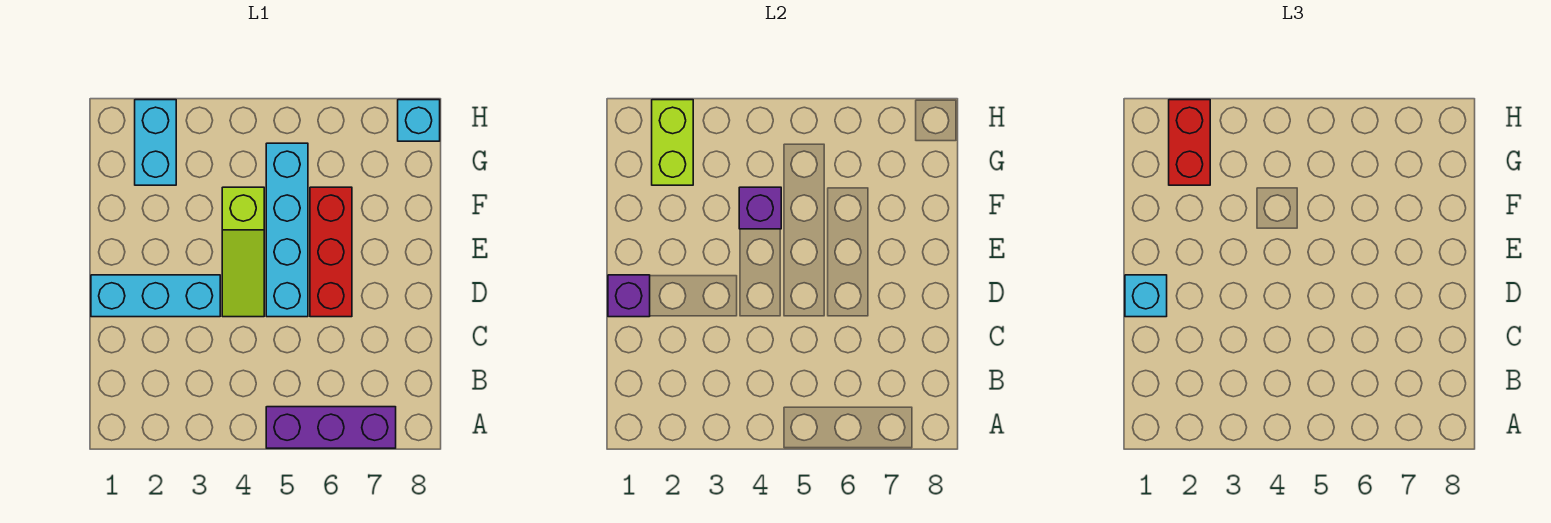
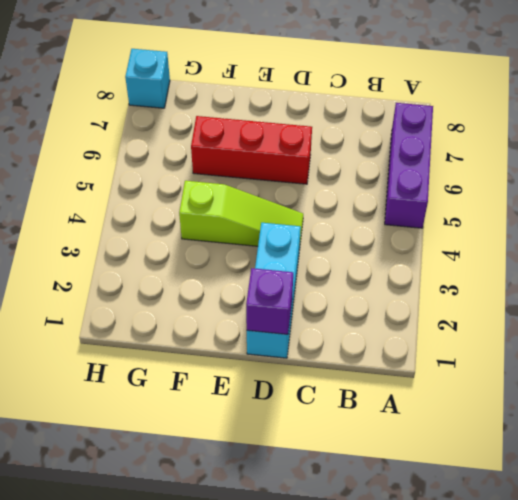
none -> cyan brick D5:G5 level 1
none -> cyan brick G2:H2 level 1
none -> purple brick F4 level 2

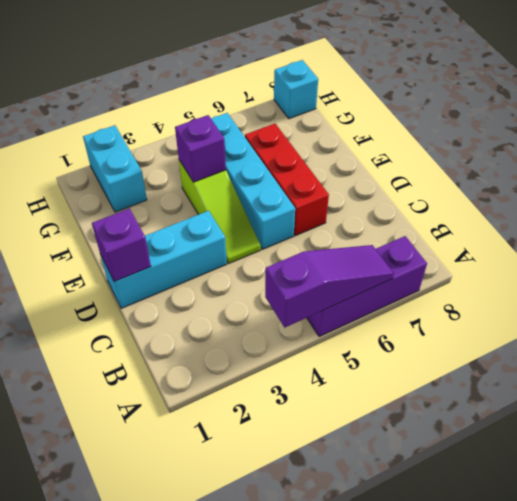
purple slope A4:A6 level 2 top 4 -> none
none -> lime brick G2:H2 level 2
none -> cyan brick D1 level 3
none -> red brick G2:H2 level 3

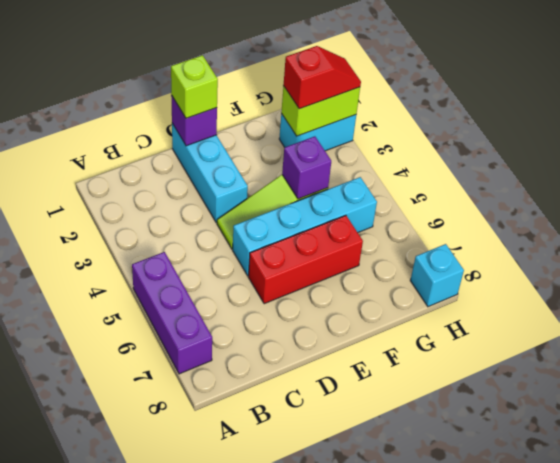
lime brick D1 level 3 -> cyan brick D1 level 3
red slope G2:H2 level 3 top G -> red brick G2:H2 level 3

